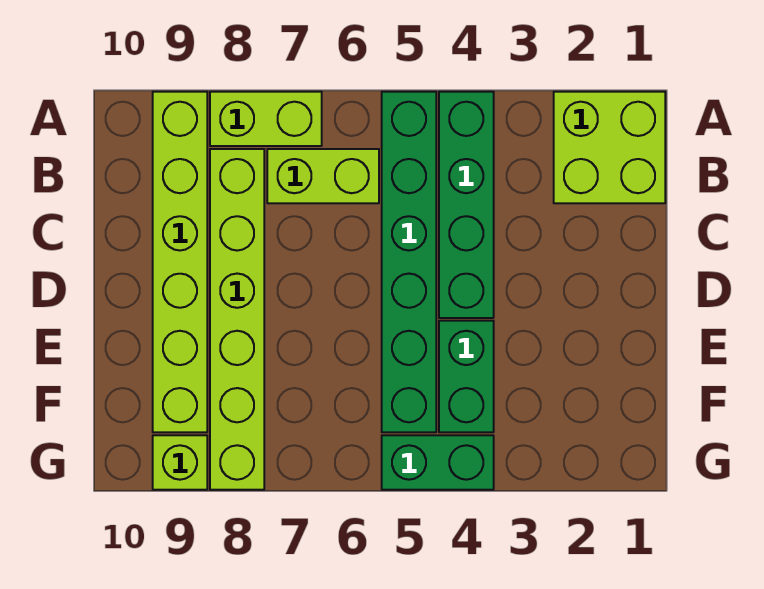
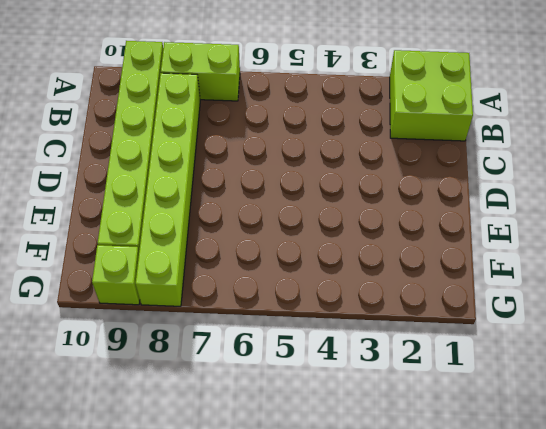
none -> green brick A4:D4 level 1
none -> green brick A5:F5 level 1

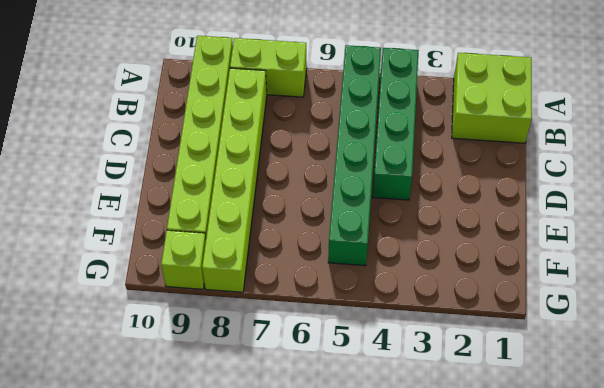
none -> lime brick B6:B7 level 1
none -> green brick E4:F4 level 1

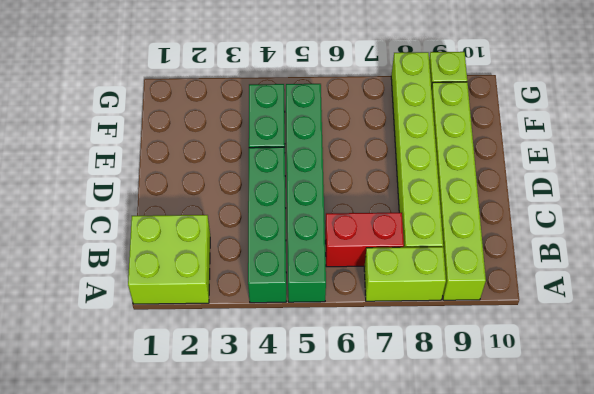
red brick B6:B7 level 1 -> lime brick B6:B7 level 1
none -> green brick G4:G5 level 1

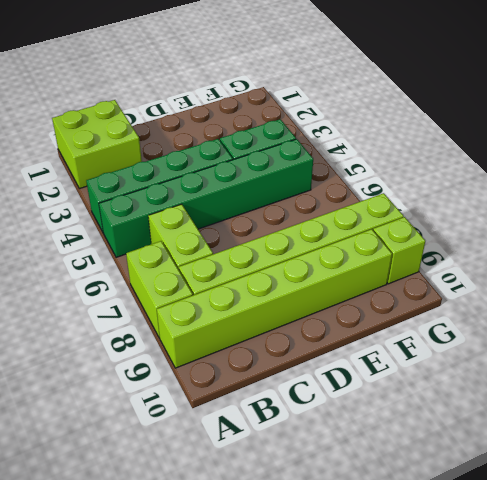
none -> green brick G4:G5 level 1

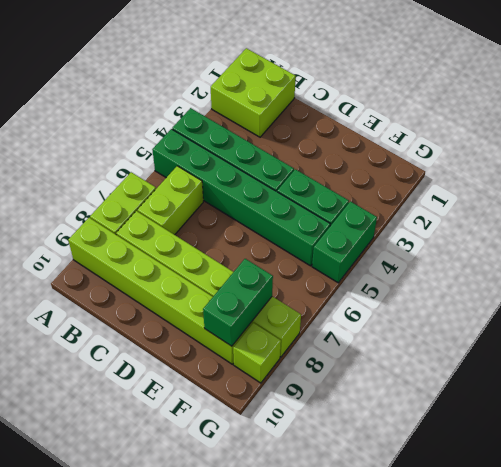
green brick F8:F9 level 2 -> none

